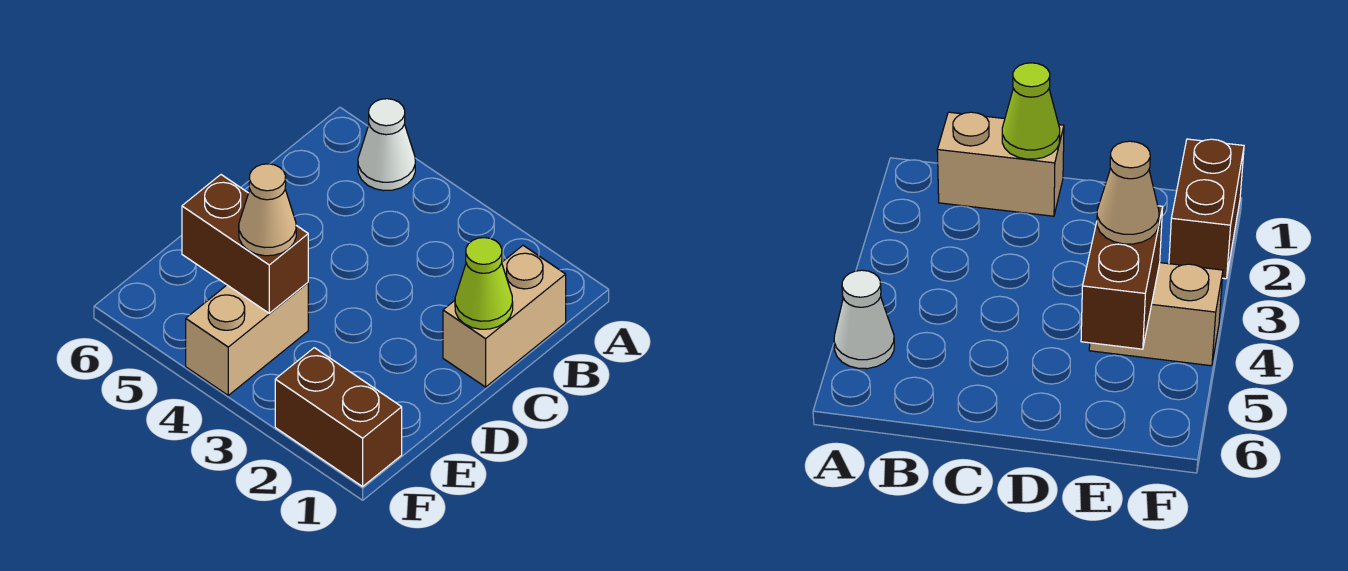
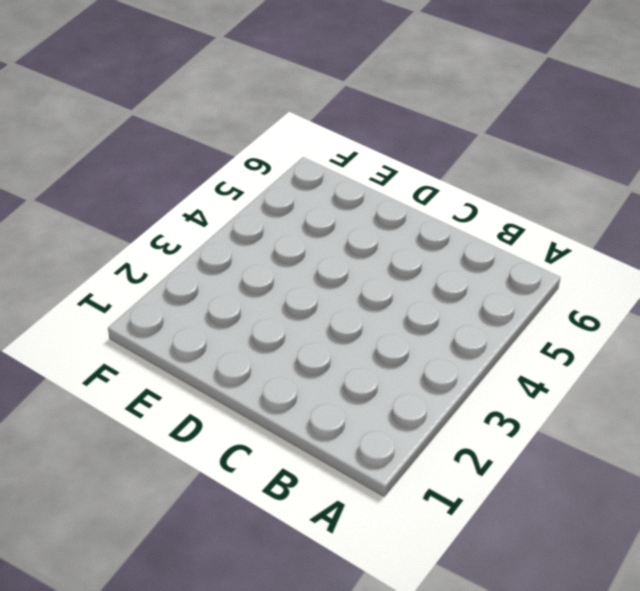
none -> white cone A5 level 1
none -> tan brick B1:C1 level 1

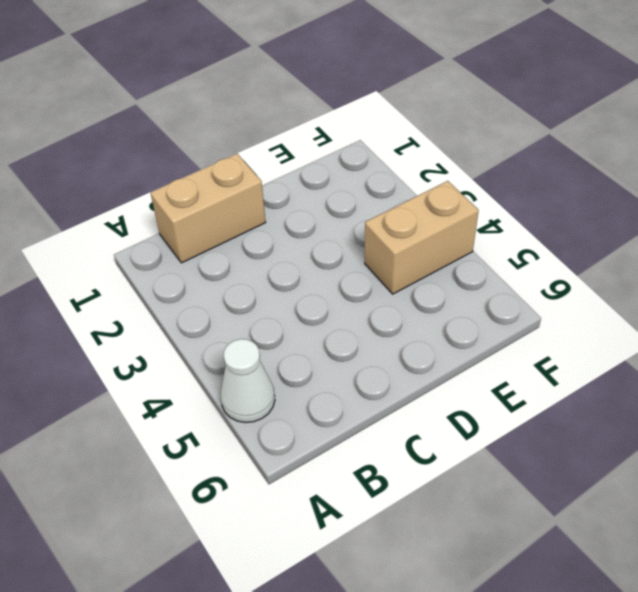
none -> brown brick F1:F2 level 1
none -> lime cone C1 level 2

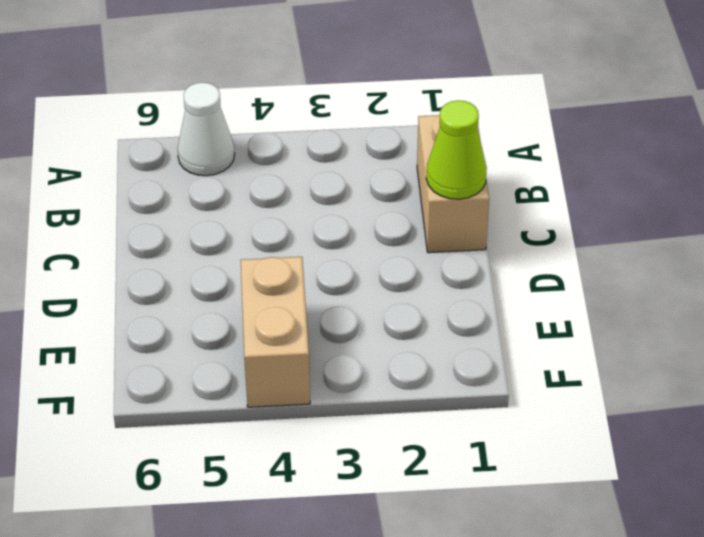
none -> brown brick F1:F2 level 1
none -> brown brick E4:E5 level 2

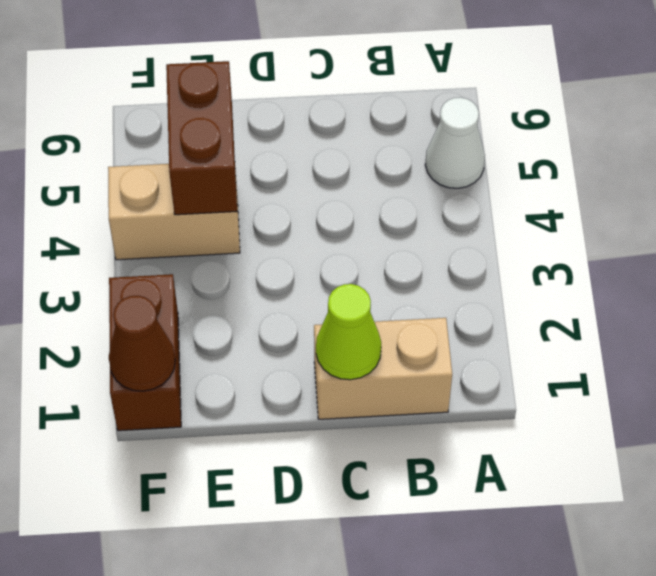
brown cone F1 level 2 -> none
none -> tan cone E4 level 3

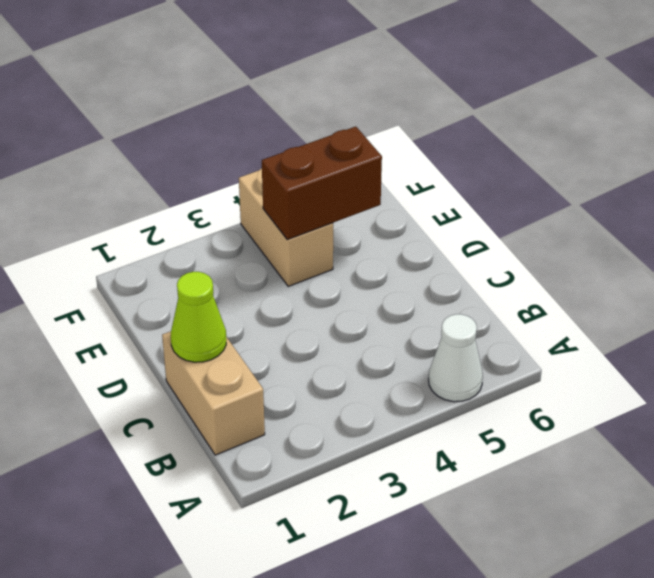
none -> brown brick F1:F2 level 1
none -> tan cone E4 level 3

